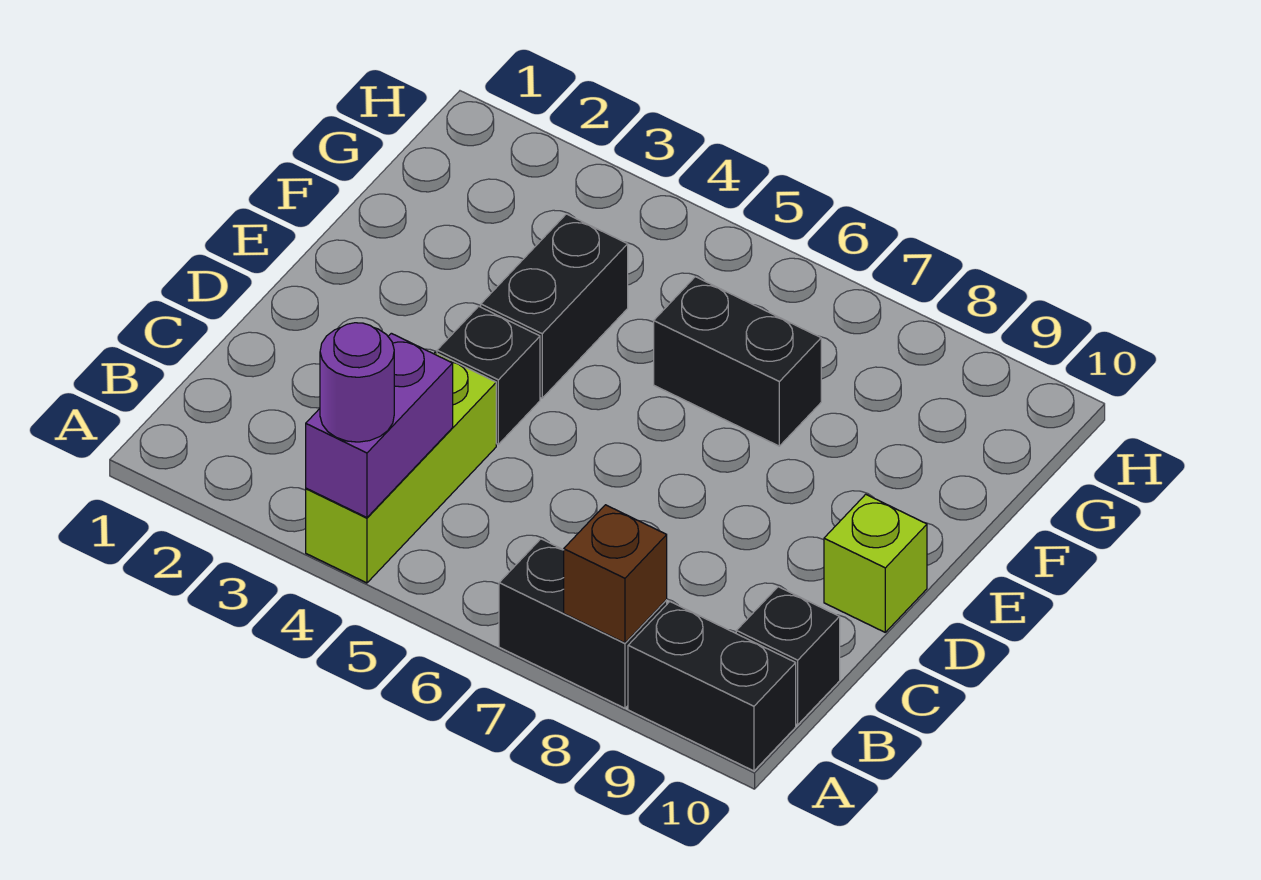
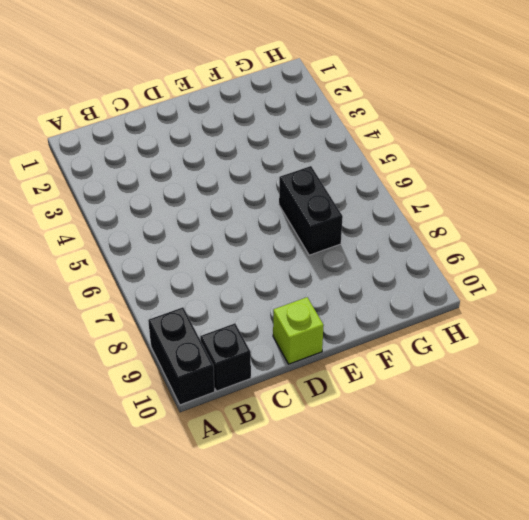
none -> lime brick A4:C4 level 1
none -> black brick A7:A8 level 1

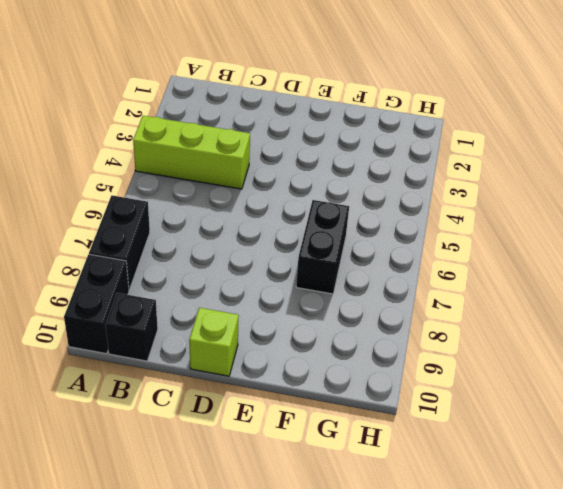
none -> black brick D4 level 1
none -> black brick E4:F4 level 1

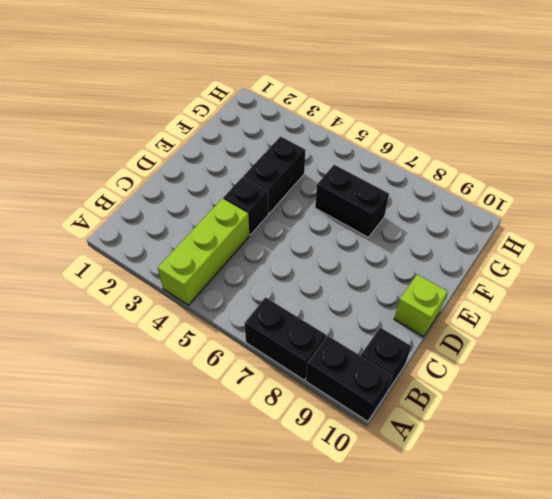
none -> purple brick A4:B4 level 2
none -> brown brick A8 level 2

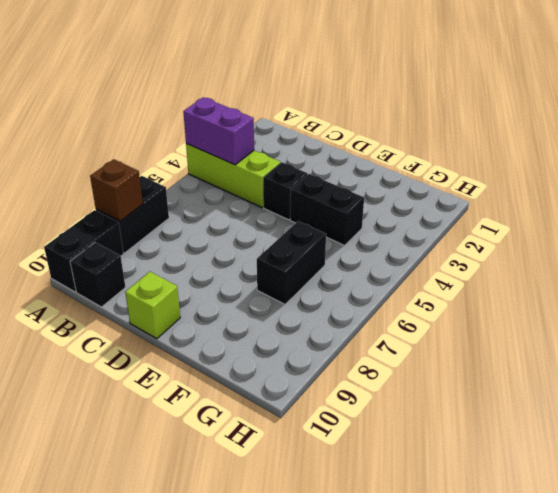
none -> purple round brick A4 level 3

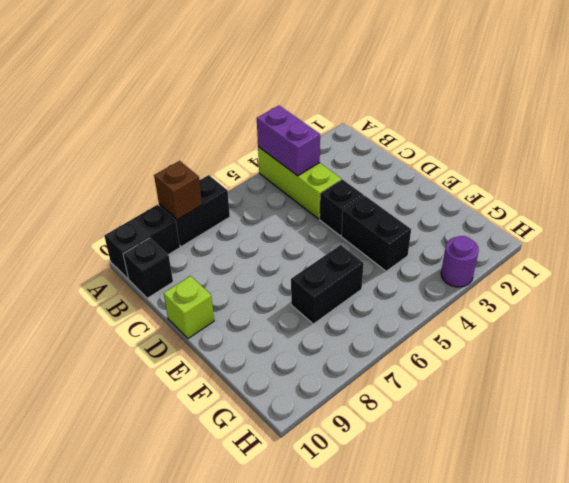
purple round brick H3 level 1 -> purple round brick A4 level 3

